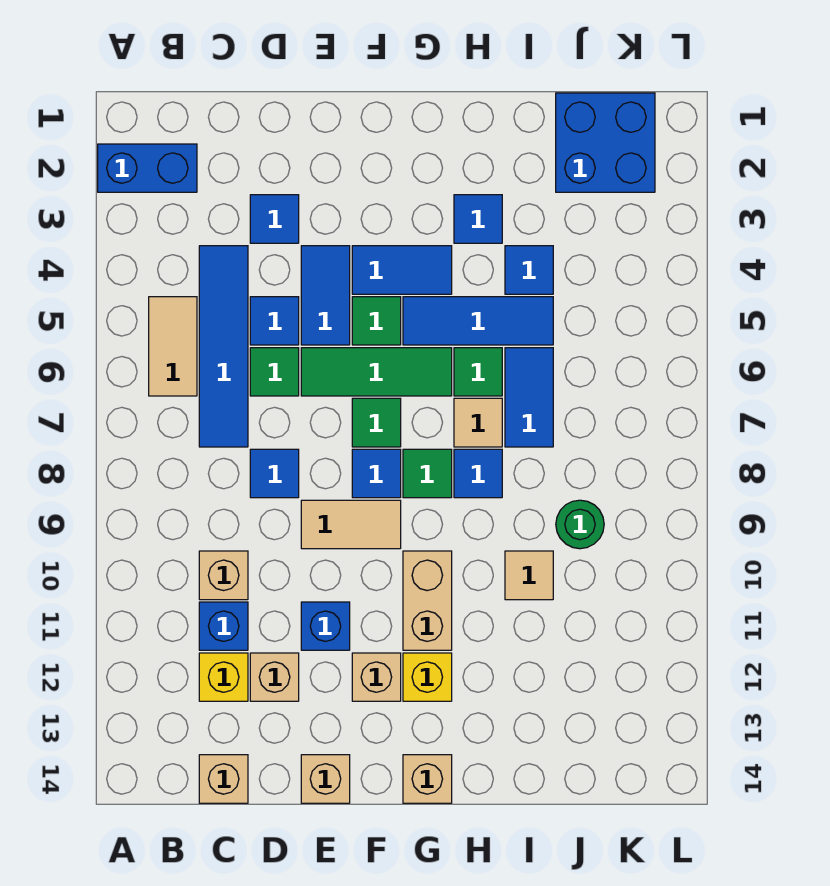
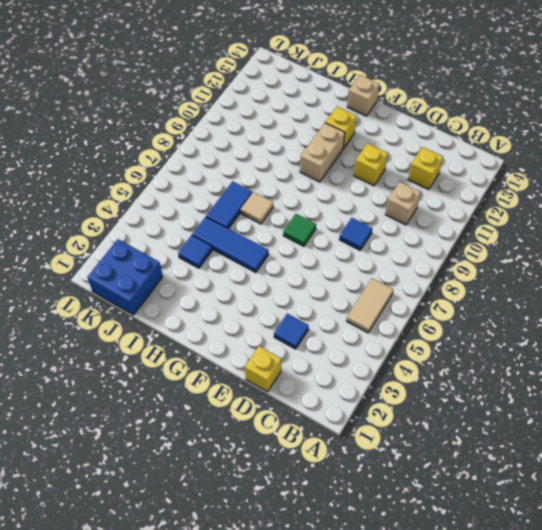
yellow brick D1 level 1 -> none
yellow brick E11 level 1 -> blue brick E11 level 1
none -> blue brick A2:B2 level 1
none -> blue tile C4:C7 level 1
none -> blue brick C11 level 1
none -> tan brick C14 level 1

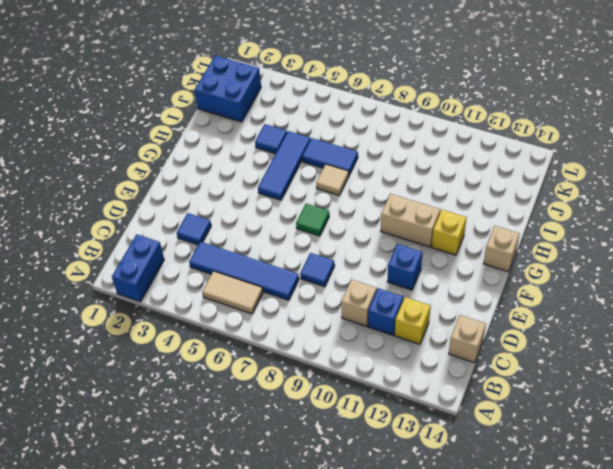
none -> blue tile D5 level 1
none -> green tile D6 level 1
none -> tan brick D12 level 1
none -> blue tile E4:E5 level 1

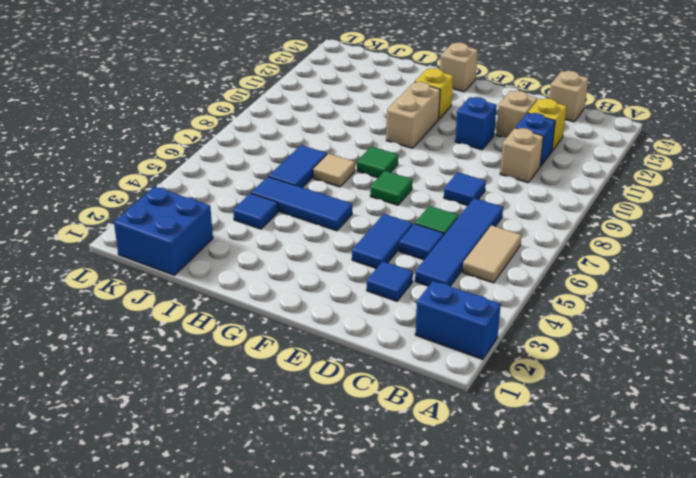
none -> green tile E6:G6 level 1
none -> tan tile E9:F9 level 1
none -> tan brick E14 level 1
none -> blue tile F4:G4 level 1

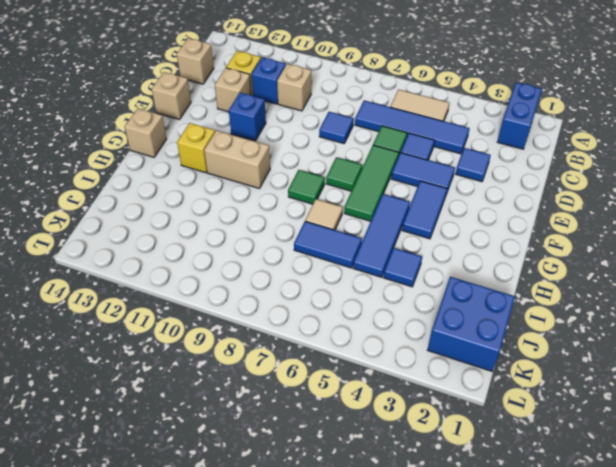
none -> tan tile E9:F9 level 1
none -> green tile F5 level 1
none -> blue tile F8 level 1
none -> tan brick F12 level 1

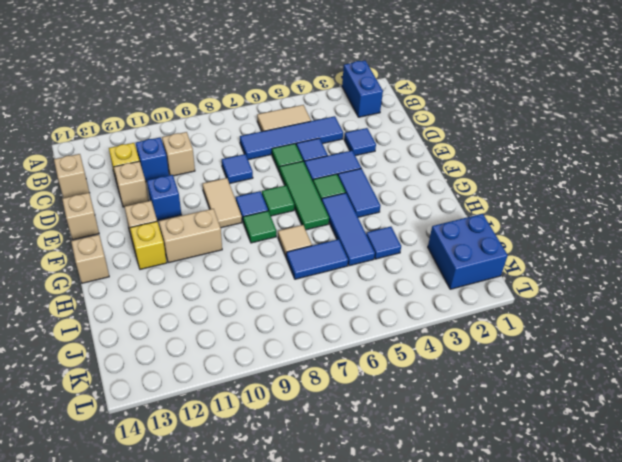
none -> blue tile H3 level 1
none -> green tile H6 level 1
none -> blue tile H8 level 1
none -> tan tile I10 level 1

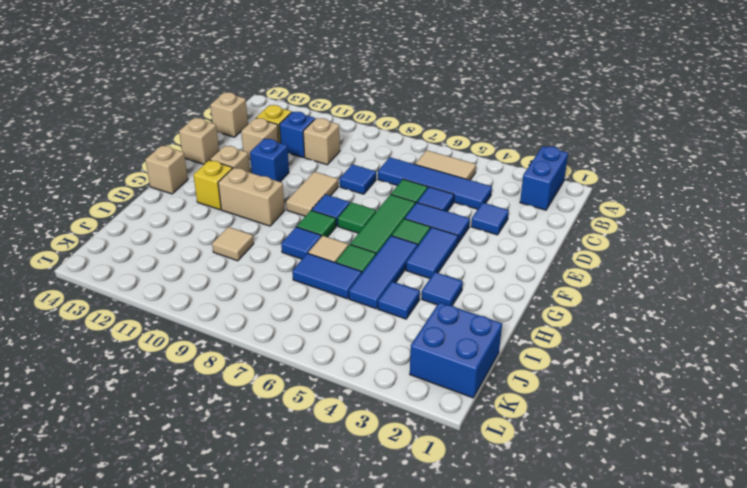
none -> green round brick J9 level 1

